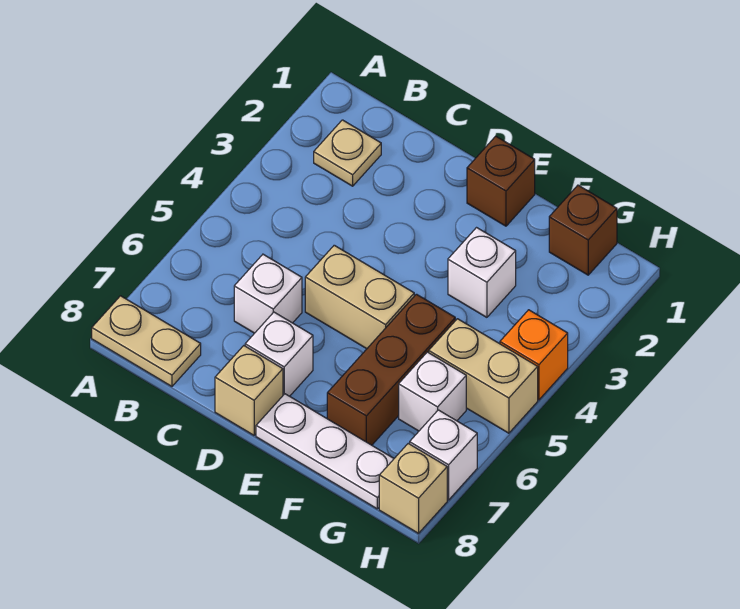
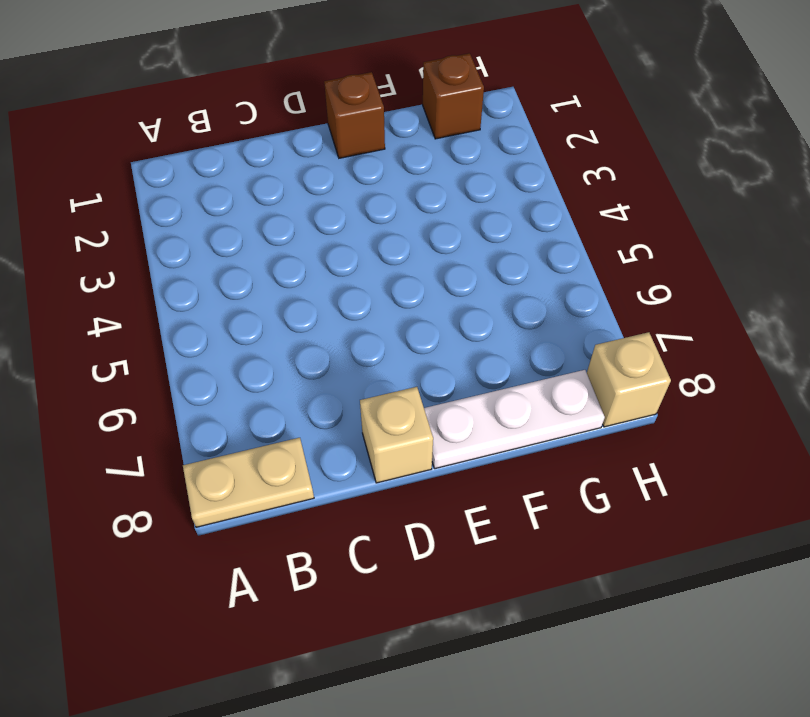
none -> tan plate B2 level 1
none -> white brick C6 level 1
none -> tan brick D5:E5 level 1

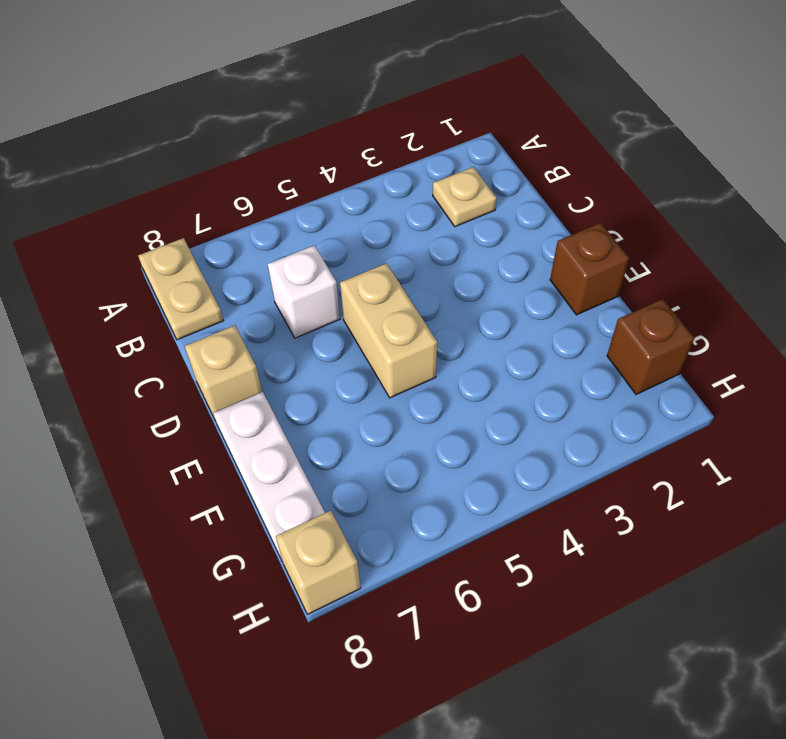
none -> white brick D7 level 1
none -> white brick F3 level 1
none -> brown brick F5:F7 level 1

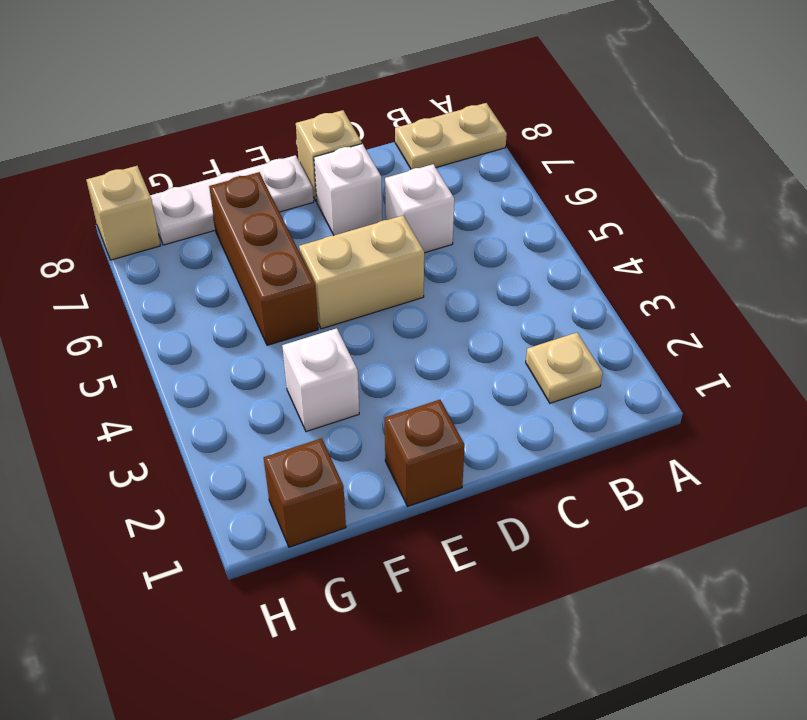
none -> tan brick G5:H5 level 1
none -> white brick G6 level 1
none -> orange brick H4 level 1

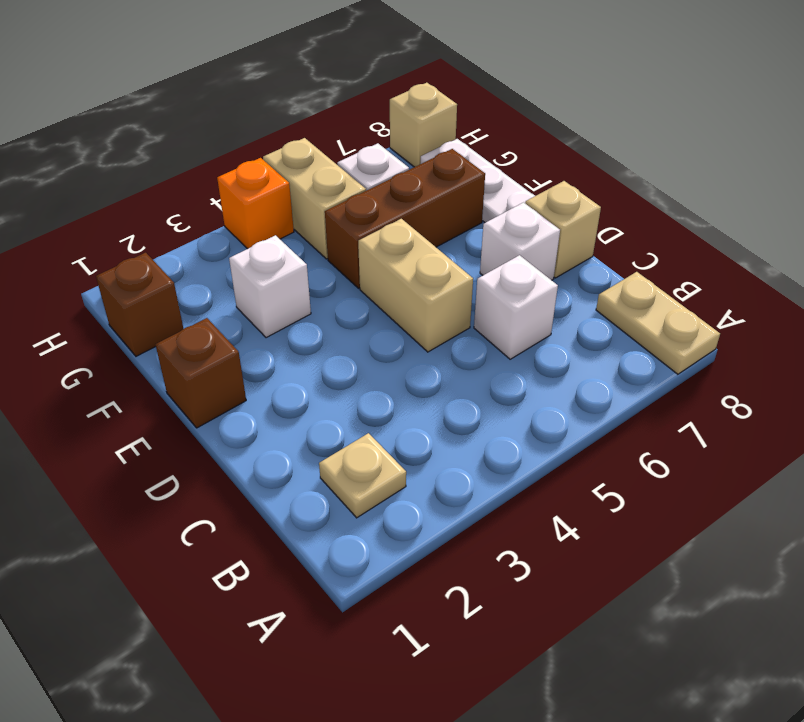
none -> white brick H7 level 1

